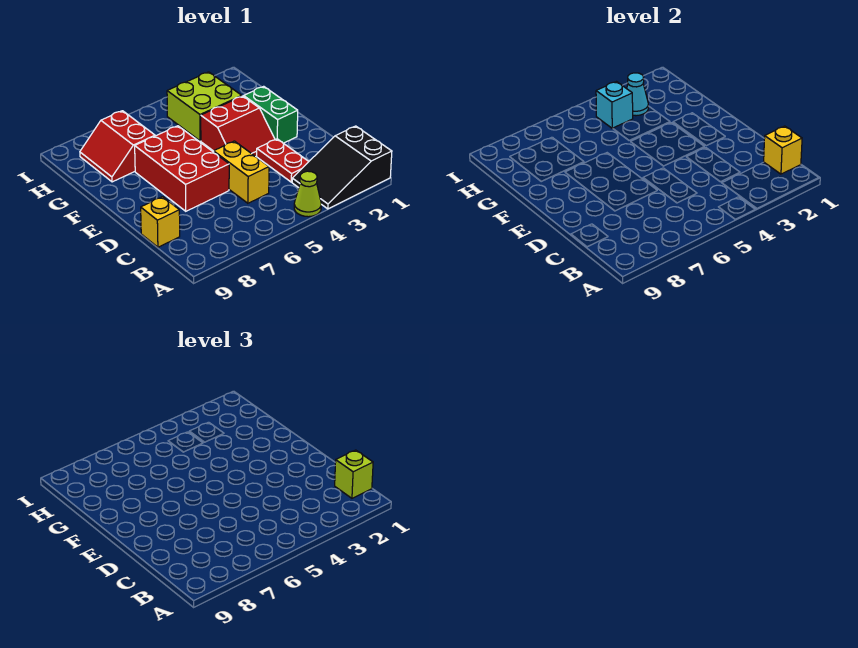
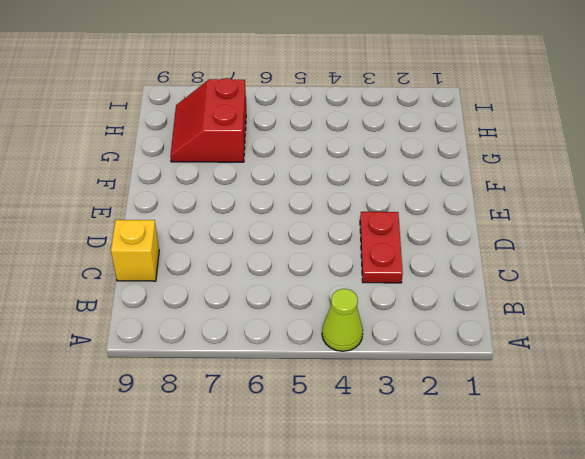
none -> black slope A1:B3 level 1 top 1
none -> yellow brick C5:D5 level 1
none -> red brick D6:F7 level 1

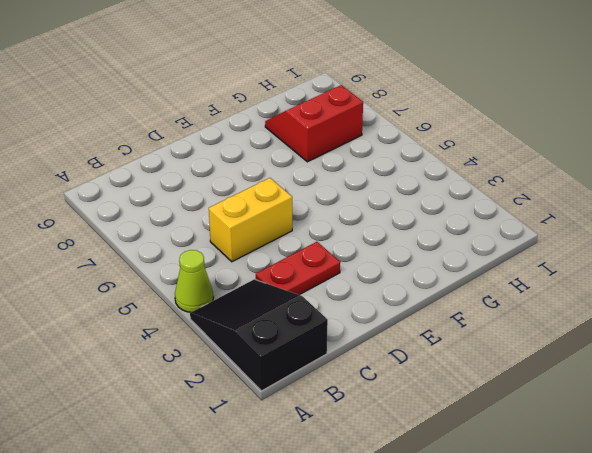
none -> yellow brick C9 level 1
none -> red brick D6:F7 level 1
none -> green brick E2:F2 level 1

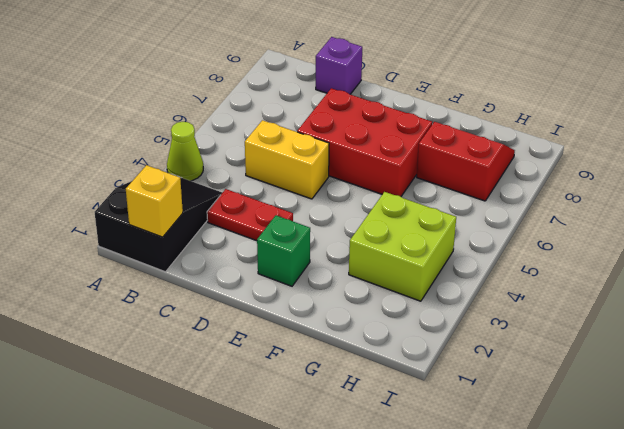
purple brick C9 level 1 -> yellow brick C9 level 1
green brick E2 level 1 -> green brick E2:F2 level 1
none -> red slope E3:F4 level 1 top F
none -> cyan cone H3 level 2
none -> cyan brick H4 level 2

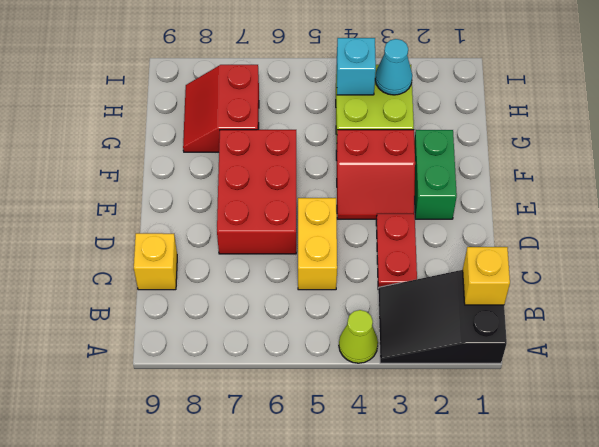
none -> lime brick B1 level 3

